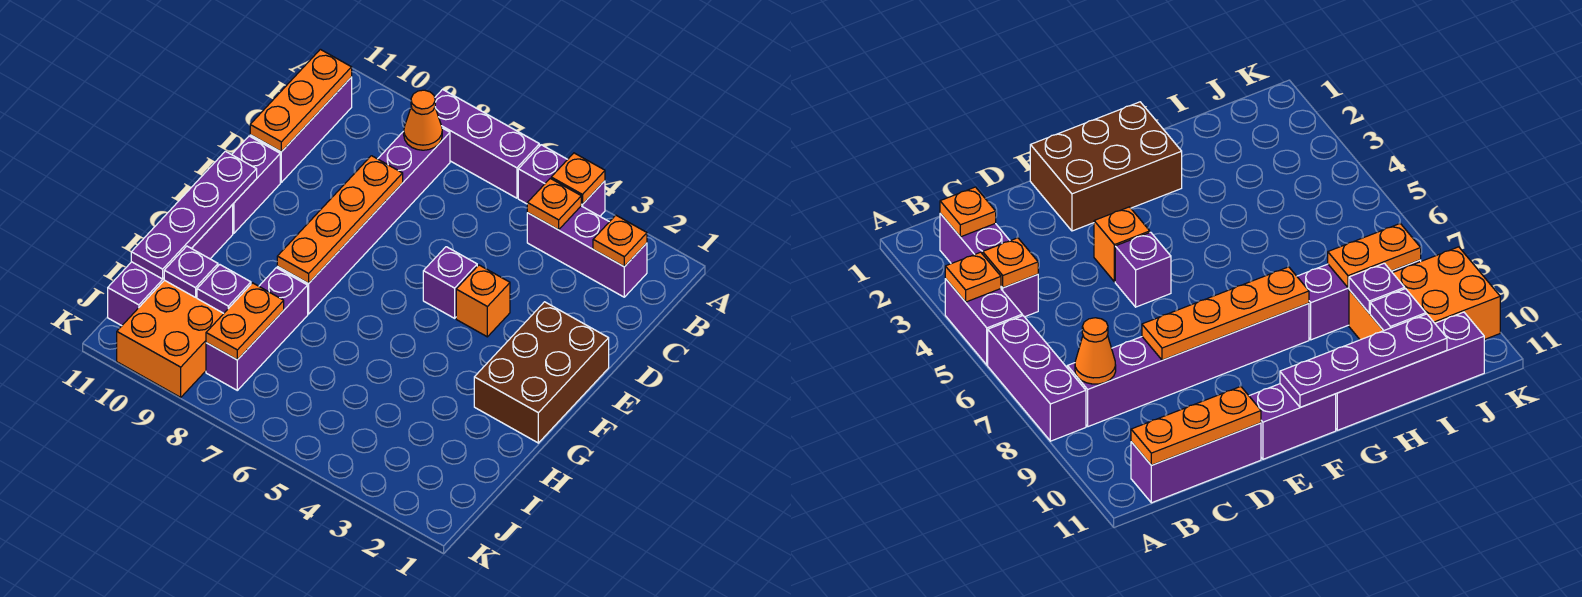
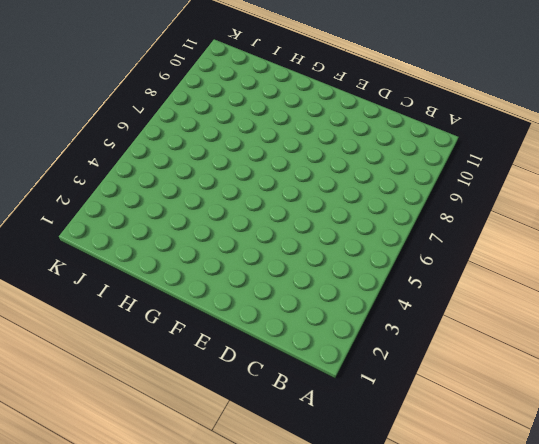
none -> purple brick A4:A5 level 1
none -> purple brick A6:A8 level 1
none -> purple brick B2:B4 level 1

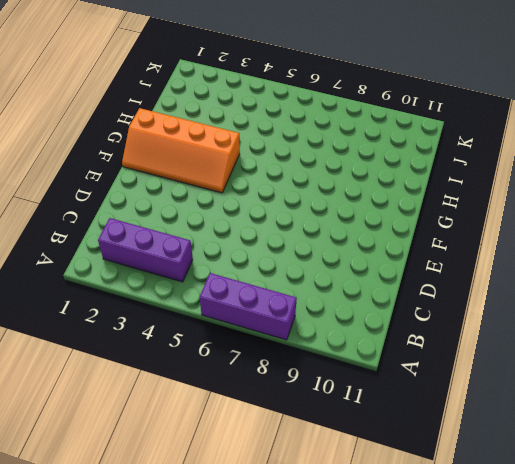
orange slope F1:G4 level 1 top G -> brown brick E1:G2 level 1
none -> purple brick A4:A5 level 1
none -> purple brick B8:G8 level 1
none -> purple brick B11:D11 level 1

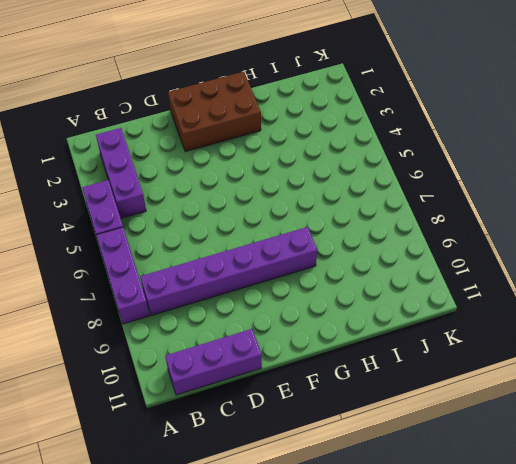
none -> orange brick E4 level 1
none -> purple brick E5 level 1
none -> purple brick E11:F11 level 1

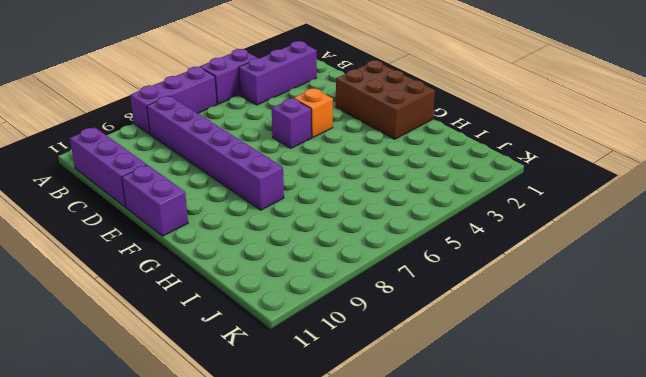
none -> purple brick G11:J11 level 1
none -> purple brick H8:J8 level 1
none -> orange brick I9:K10 level 1

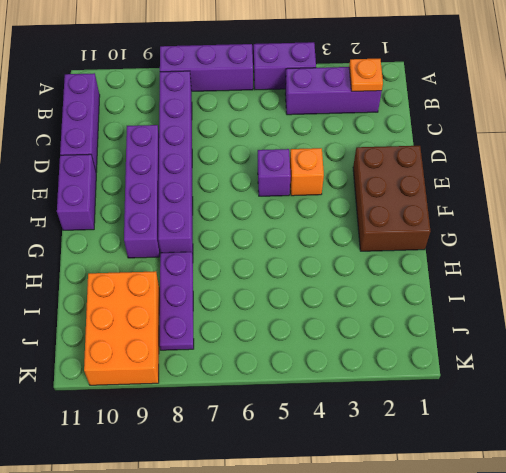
purple brick D9:G9 level 1 -> purple brick G11:J11 level 1
purple plate H8:J8 level 1 -> purple brick H8:J8 level 1
none -> orange plate A4 level 2
none -> orange plate B4 level 2
none -> orange cone B8 level 2

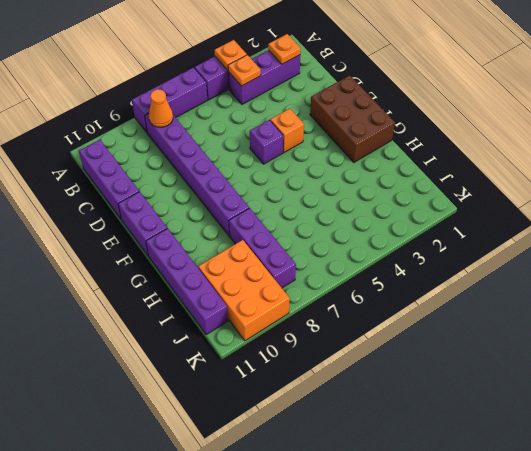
none -> orange plate B11:D11 level 2
none -> orange plate D8:G8 level 2
none -> purple plate F11:I11 level 2

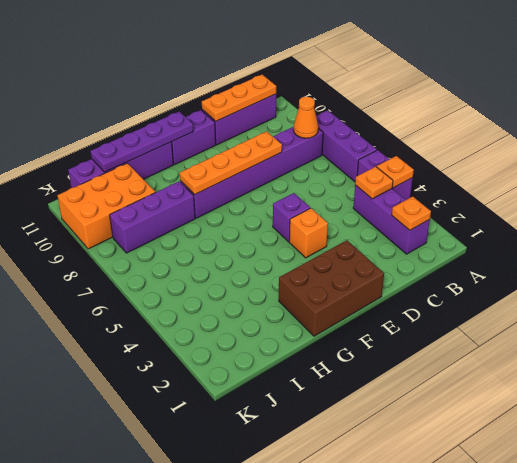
none -> orange plate I8:J8 level 2
none -> purple plate I9 level 2
none -> purple plate I10 level 2

